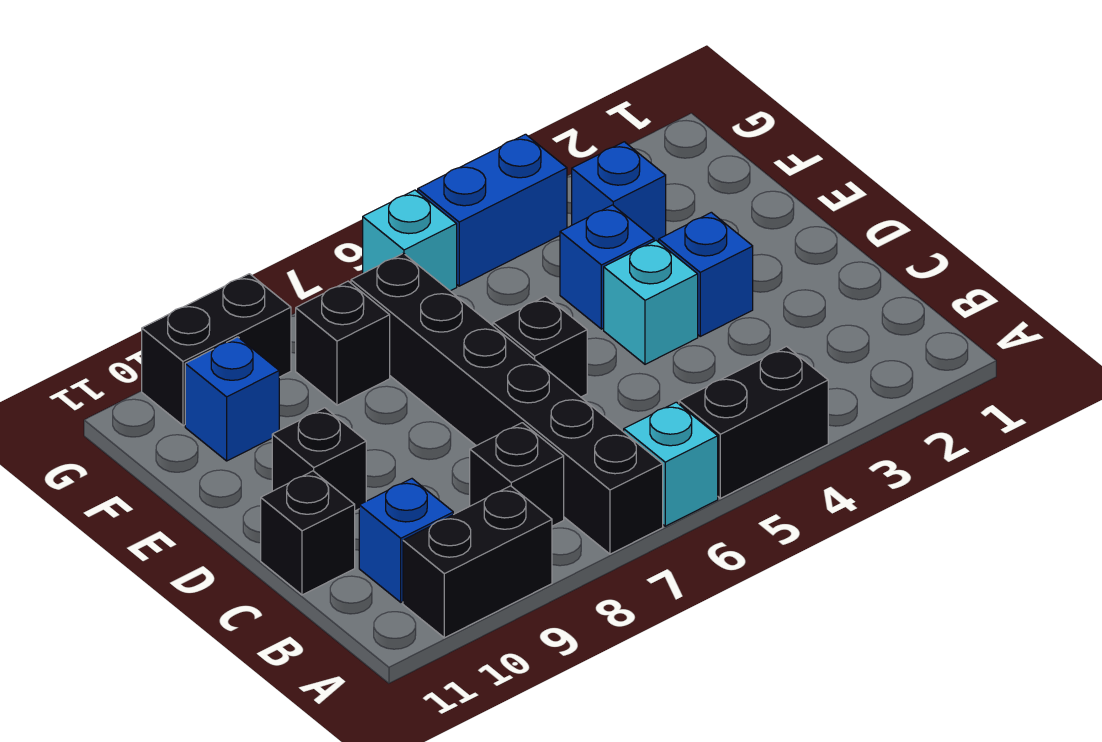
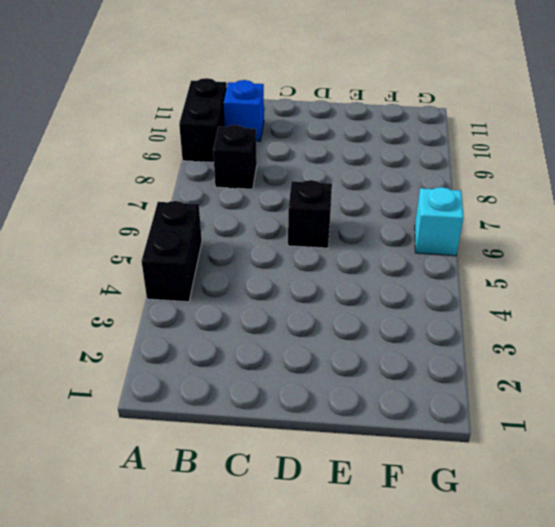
none -> cyan brick A6 level 1
none -> black brick A7:F7 level 1
none -> black brick C11 level 1

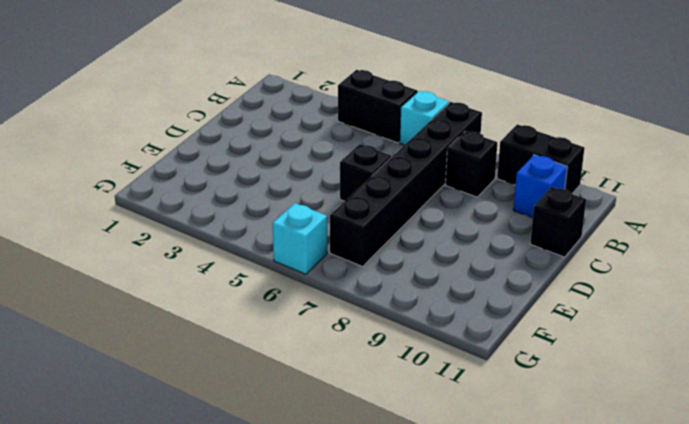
none -> blue brick D3 level 1
none -> cyan brick D4 level 1
none -> black brick D10 level 1

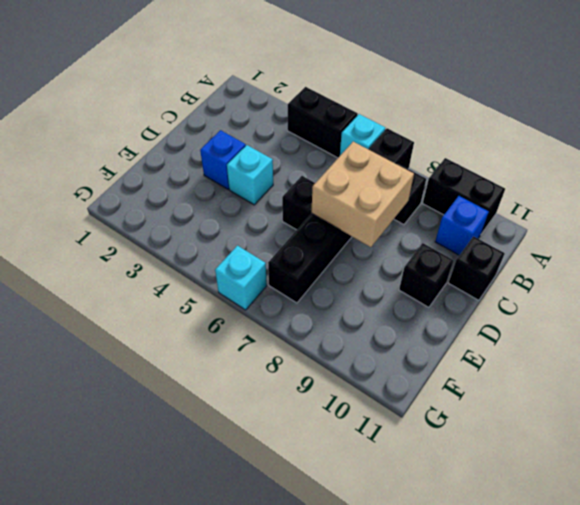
tan brick C7:D8 level 2 -> none
none -> blue brick E4 level 1
none -> blue brick F3 level 1
none -> black brick F8 level 1

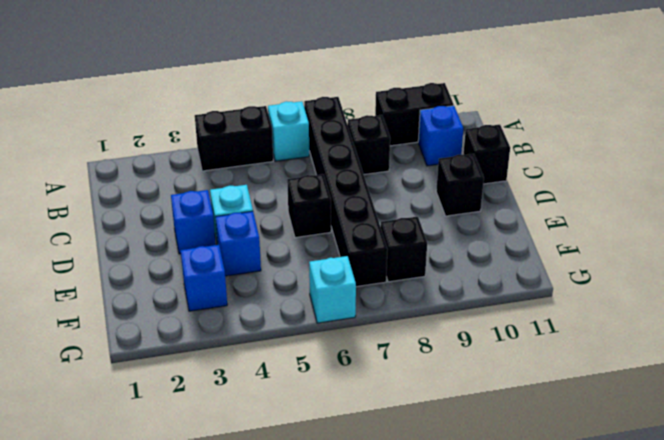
none -> blue brick F10 level 1
none -> blue brick G4:G5 level 1
none -> black brick G9:G10 level 1

